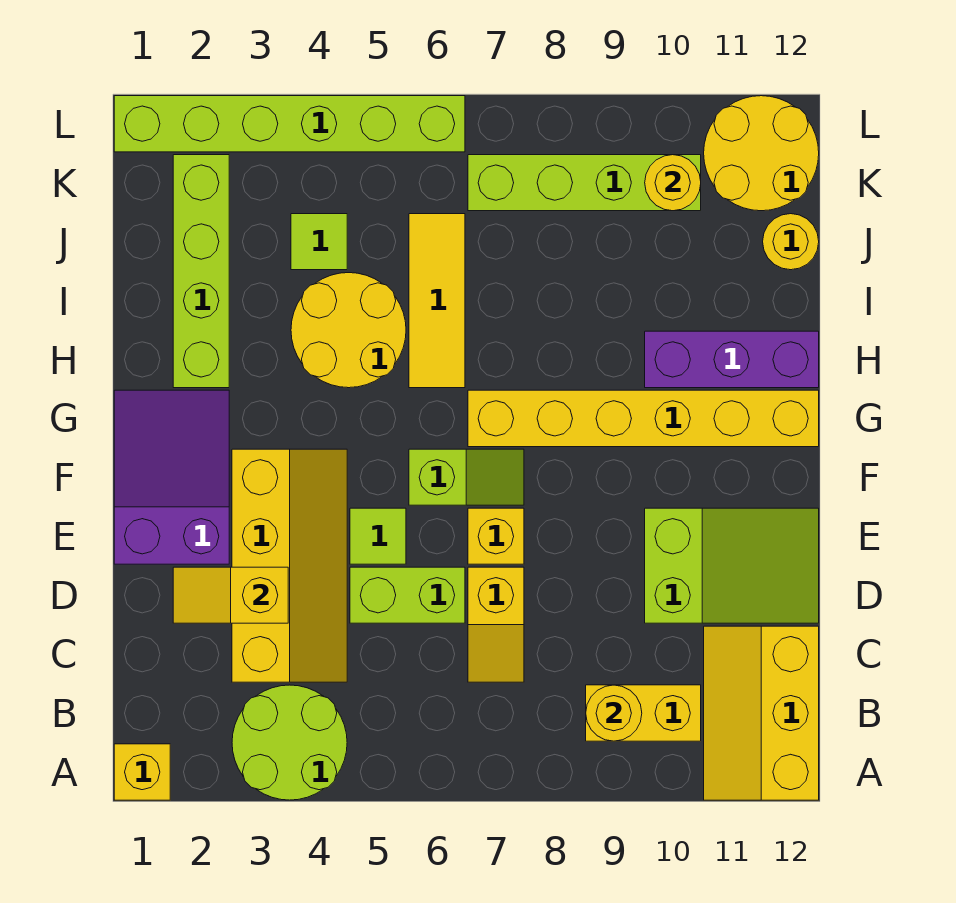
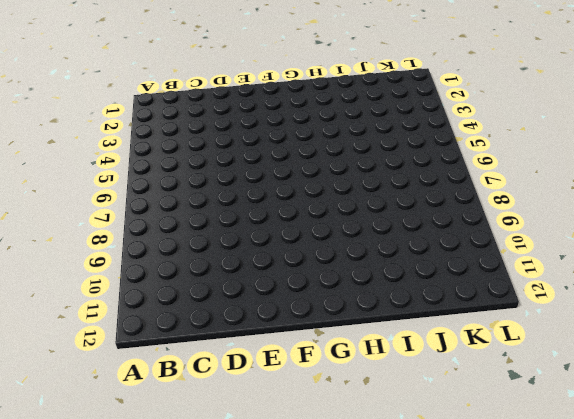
none -> yellow brick A1 level 1
none -> lime round brick A3:B4 level 1
none -> yellow slope A11:C12 level 1 top 12

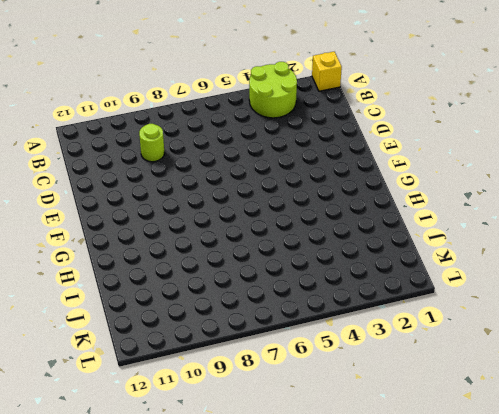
lime round brick C9 level 1 -> none
none -> yellow slope A11:C12 level 1 top 12
none -> yellow brick B9:B10 level 1
none -> yellow slope C3:F4 level 1 top 3

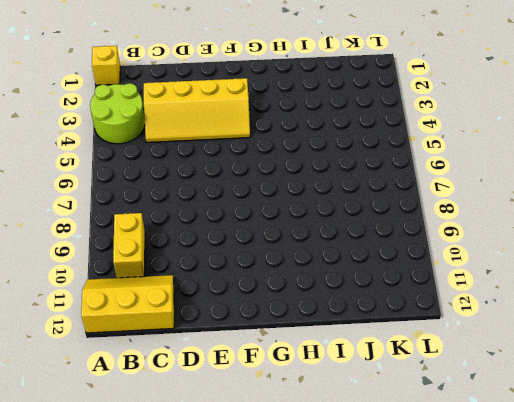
none -> yellow slope C7:D7 level 1 top D
none -> lime brick D5:D6 level 1
none -> lime slope D10:E12 level 1 top 10

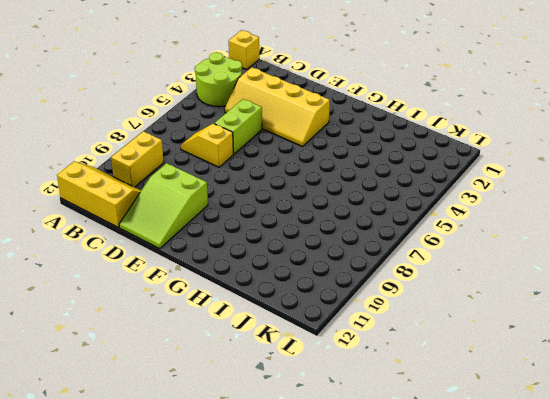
none -> purple slope E1:G2 level 1 top E
none -> lime tile E5 level 1
none -> yellow brick E7 level 1

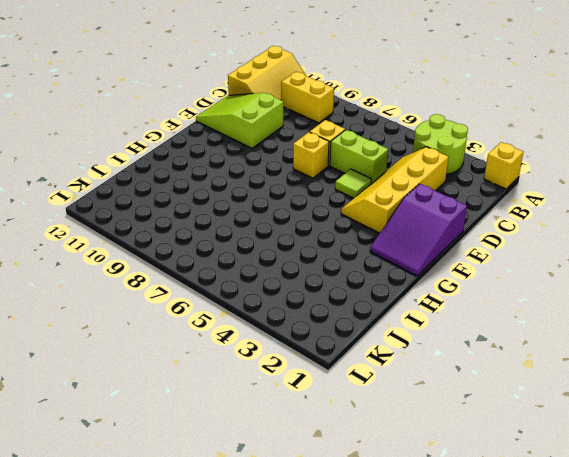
none -> lime slope F6:F7 level 1 top 6
none -> yellow brick G7:G12 level 1
none -> lime brick H2:K2 level 1

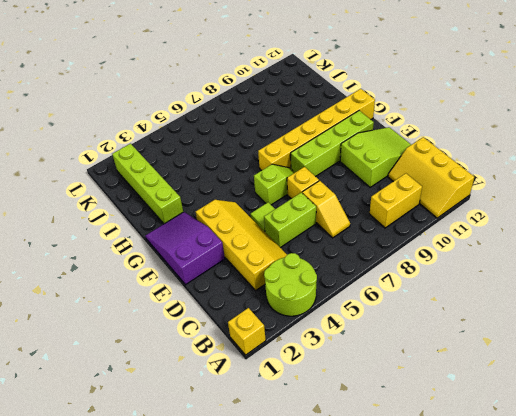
lime brick F8:F11 level 1 -> lime brick K7:K10 level 1
none -> yellow round brick H4:I5 level 1
none -> yellow tile H6:J6 level 1
none -> purple brick H10:H12 level 1

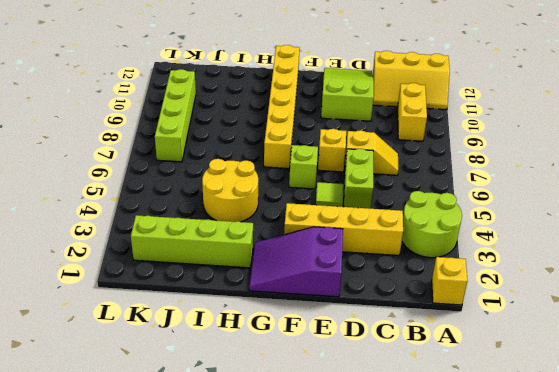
none -> yellow tile H6:J6 level 1
none -> purple brick H10:H12 level 1
none -> lime tile J4 level 1

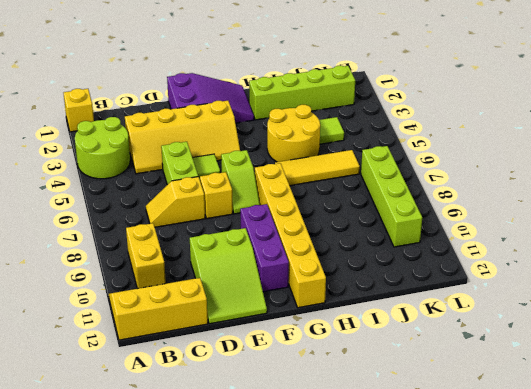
purple brick F9:F11 level 1 -> purple brick H10:H12 level 1
none -> yellow round brick J12 level 1
none -> yellow round brick K11:L12 level 1
none -> lime brick L1:L6 level 1

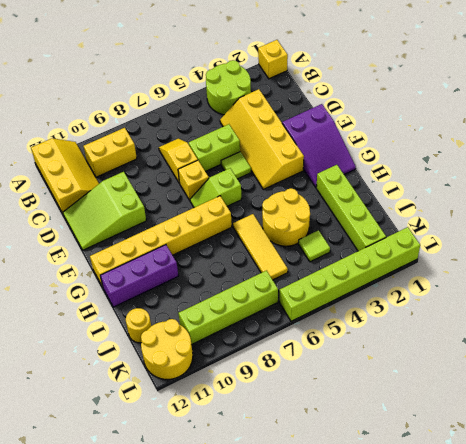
none -> yellow round brick B9 level 2
none -> yellow slope D2:D3 level 2 top 3
none -> yellow round brick K10 level 2

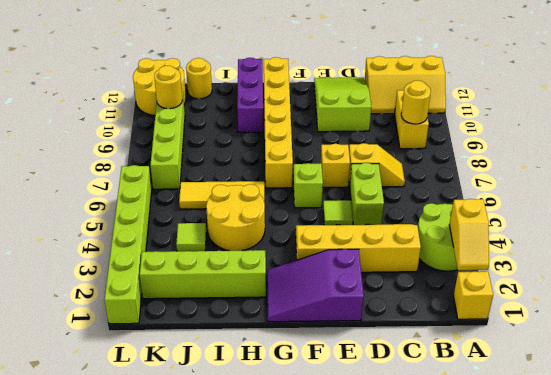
yellow slope A2:A3 level 2 top 3 -> yellow slope D2:D3 level 2 top 3

